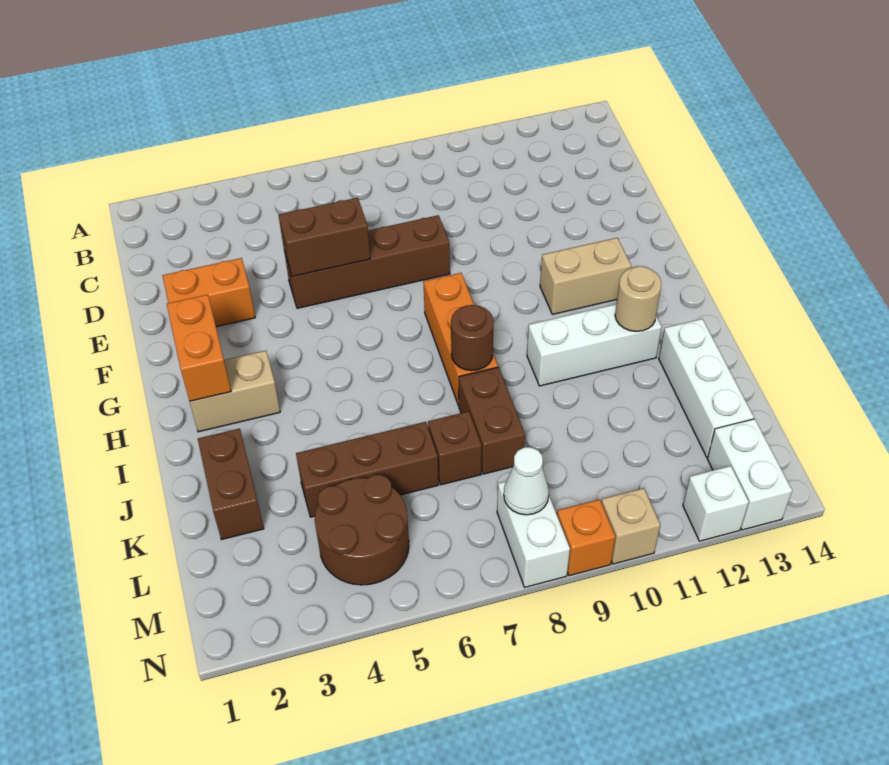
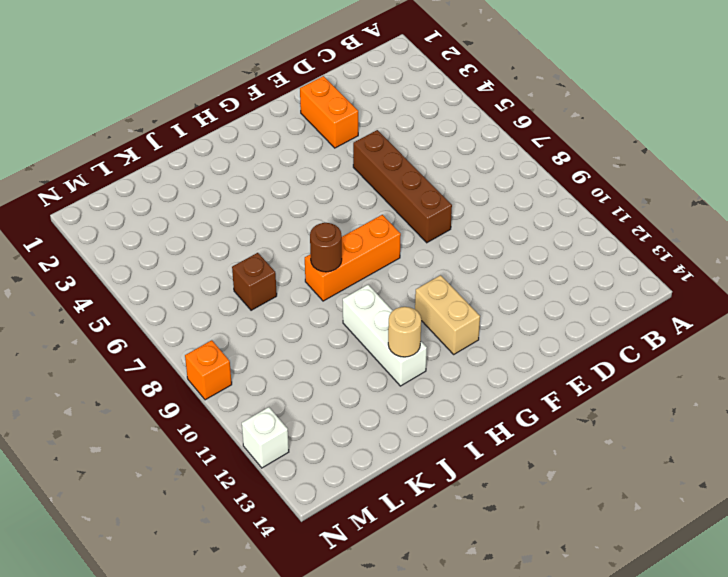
none -> tan brick H2:H3 level 1
none -> brown brick J2:K2 level 1
none -> brown brick J8:K8 level 1

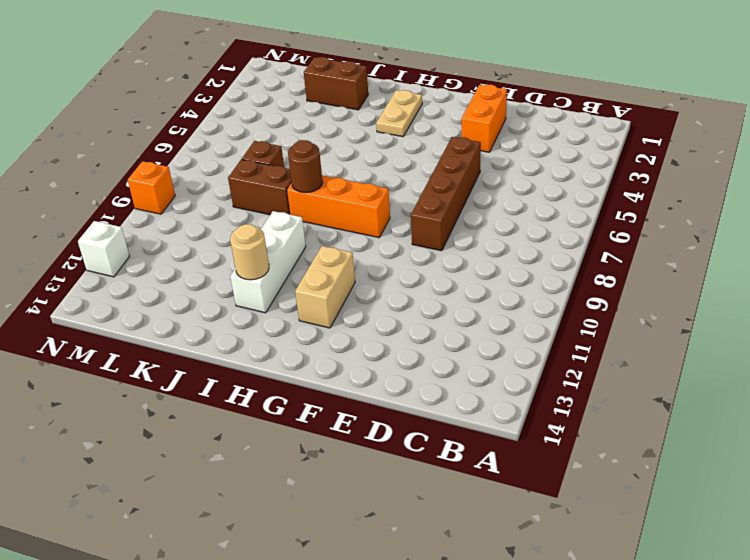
tan plate H2:H3 level 1 -> tan brick H2:H3 level 1
none -> white brick J13:L13 level 1
none -> brown brick K4:K6 level 1
none -> brown round brick L4:M5 level 1

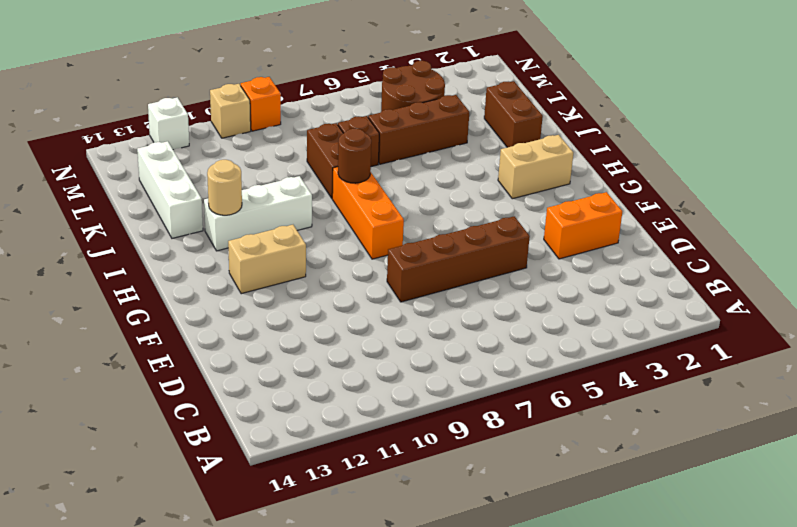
none -> white brick M8:N8 level 1
none -> white brick M13:N13 level 1
none -> brown brick E5:E6 level 2

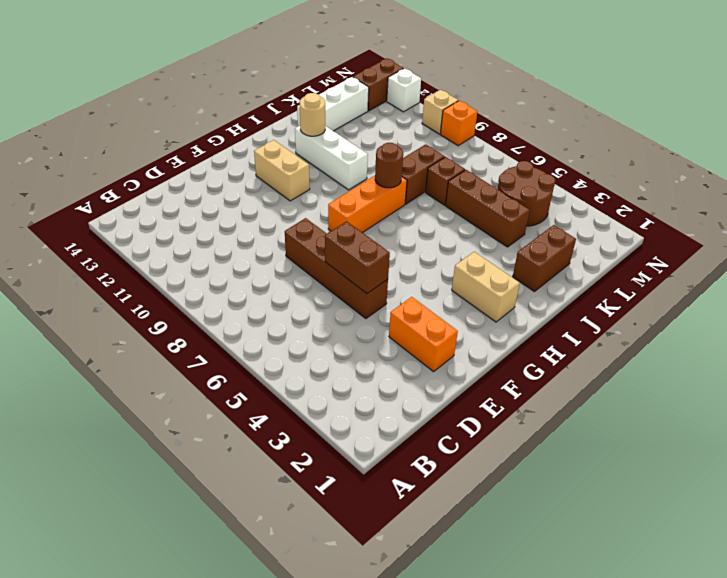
brown brick M13:N13 level 1 -> white brick M13:N13 level 1
none -> white brick M8:N8 level 1
none -> orange brick G2:H2 level 2
none -> white cone M8 level 2

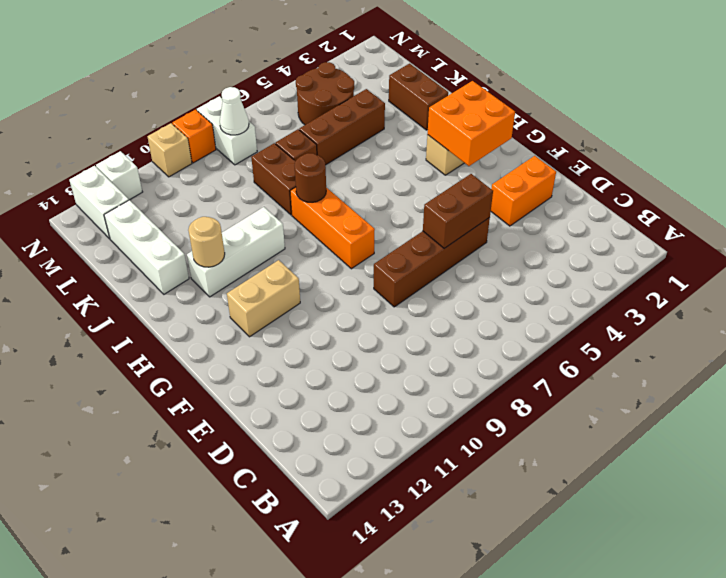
orange brick G2:H3 level 2 -> orange brick G2:H2 level 2

